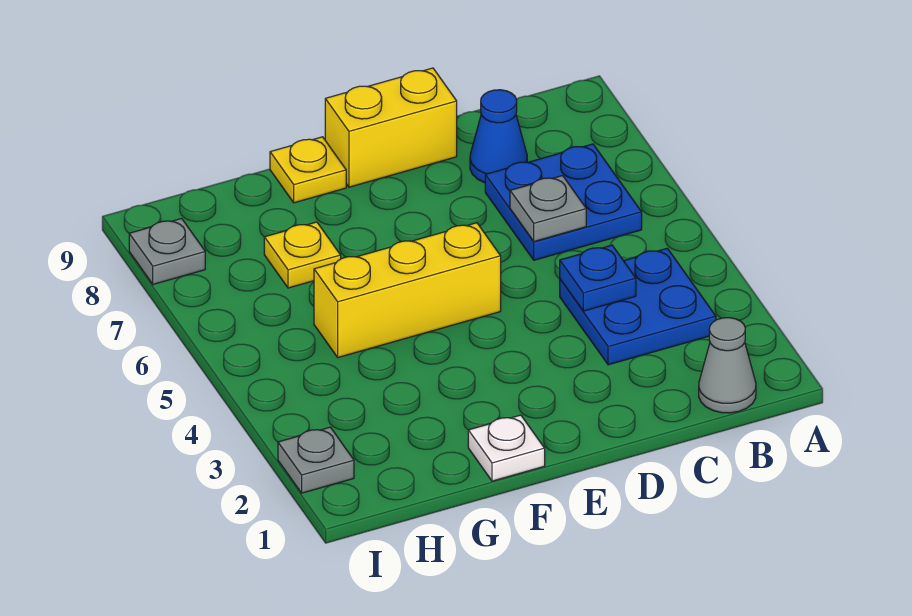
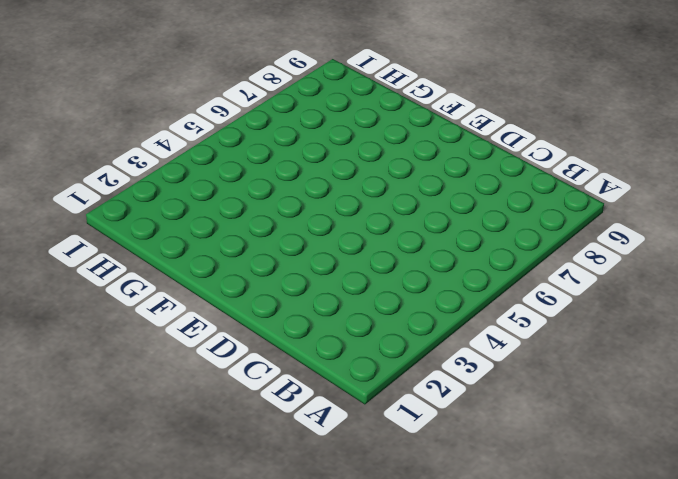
none -> grey cone B1 level 1
none -> blue plate B3:C4 level 1
none -> blue plate B6:C7 level 1

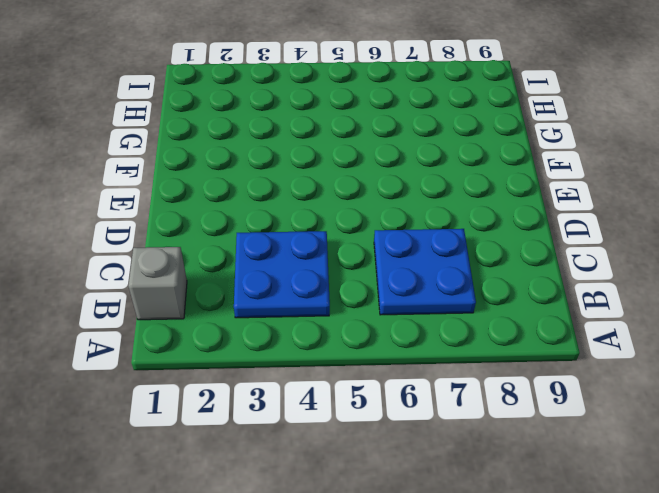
grey brick B1 level 1 -> grey cone B1 level 1
none -> blue cone C8 level 1
none -> yellow brick D9:E9 level 1
none -> yellow brick E5:G5 level 1

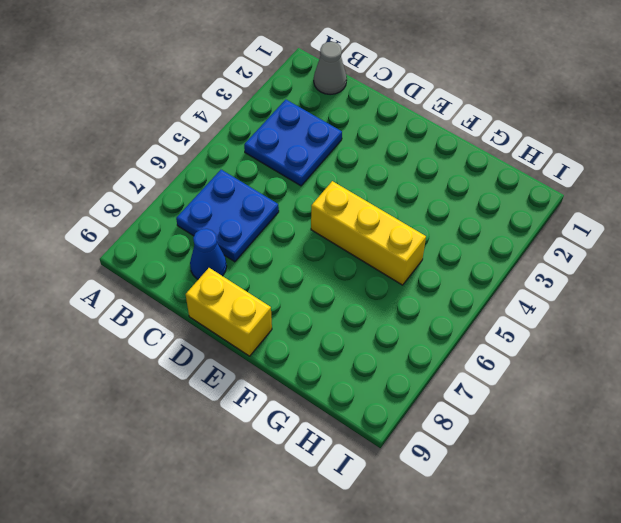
none -> white plate F1 level 1
none -> yellow plate F9 level 1
none -> yellow plate G7 level 1

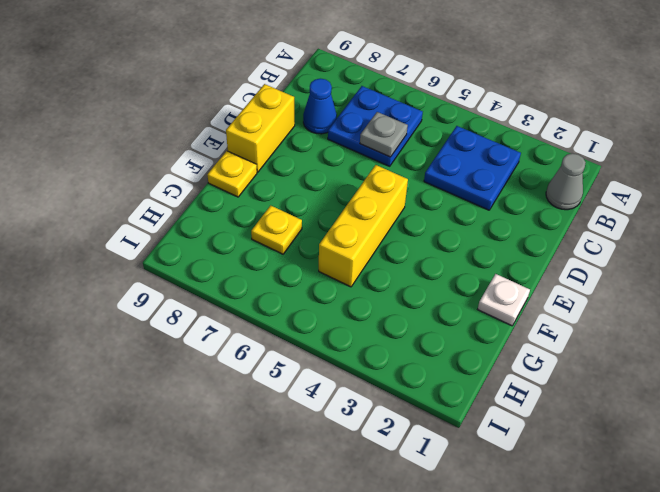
none -> grey plate I2 level 1
none -> grey plate I8 level 1
none -> blue plate C4 level 2

